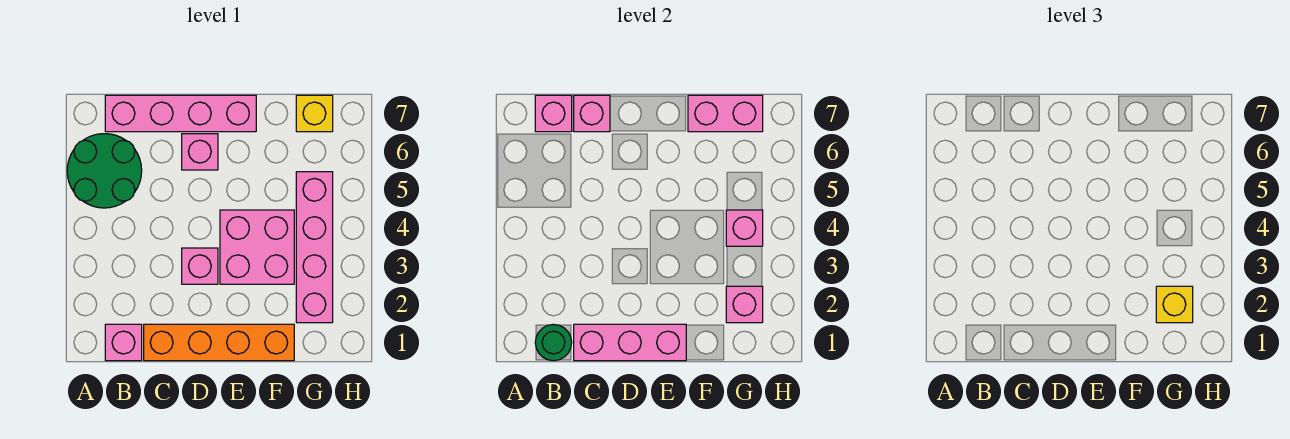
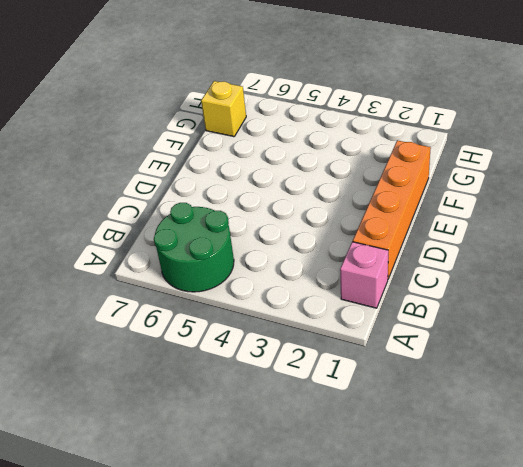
none -> pink brick B7:E7 level 1
none -> pink brick D3 level 1
none -> pink brick D6 level 1

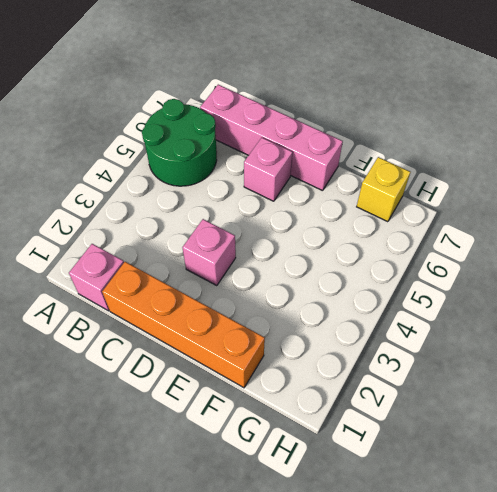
none -> pink brick E3:F4 level 1
none -> pink brick G2:G5 level 1
none -> green round brick B1 level 2

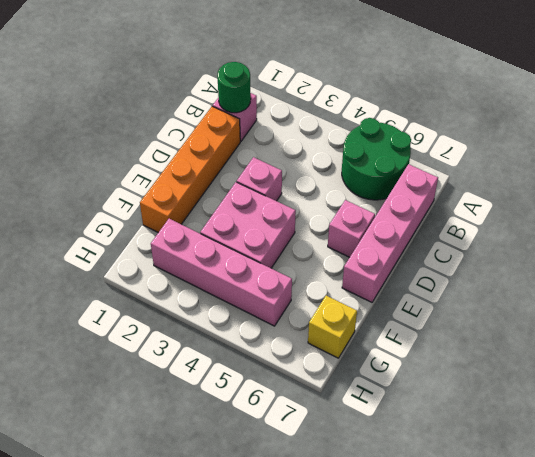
none -> pink brick B7 level 2
none -> pink brick C1:E1 level 2
none -> pink brick C7 level 2

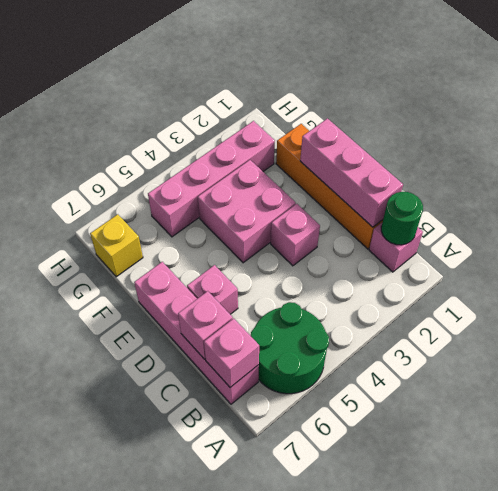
none -> pink brick F7:G7 level 2
none -> pink brick G2 level 2
none -> pink brick G4 level 2

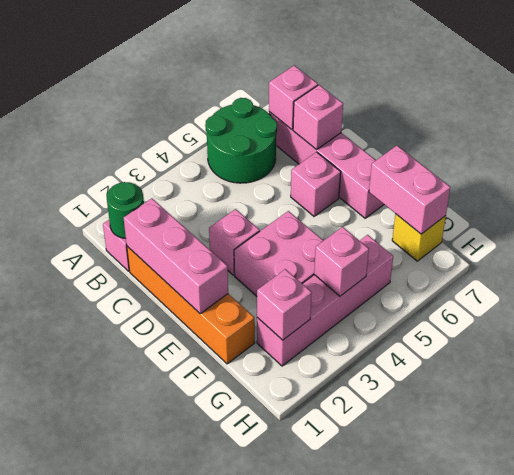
none -> yellow brick G2 level 3

